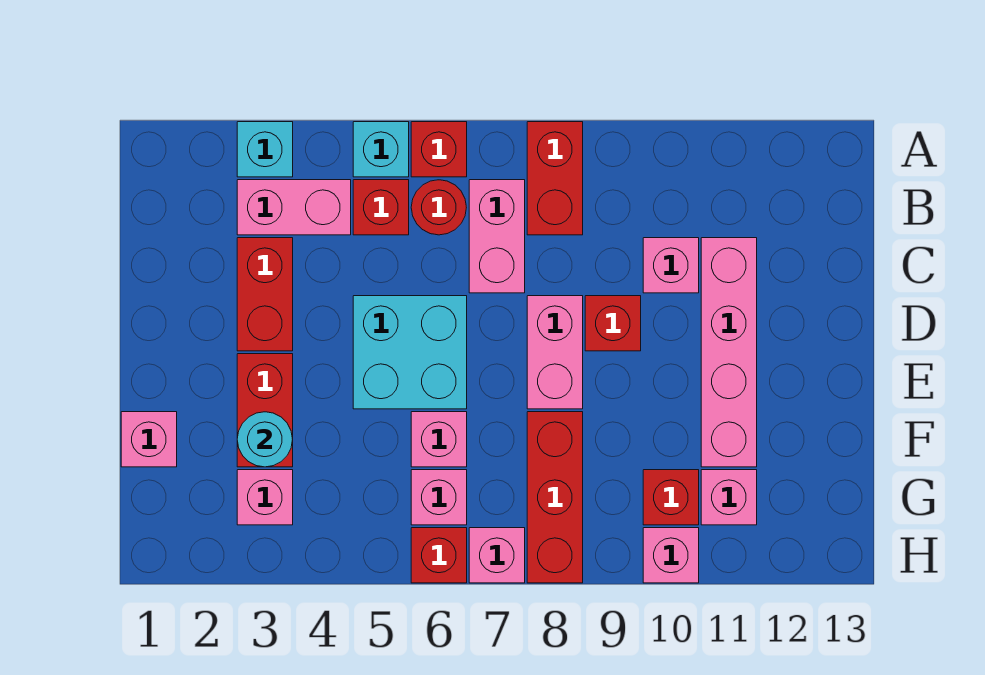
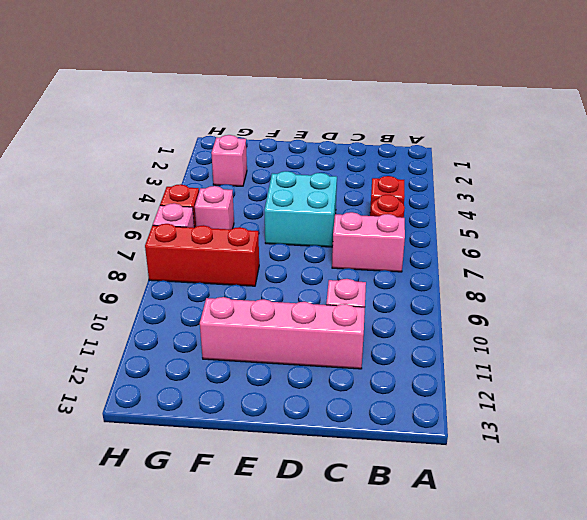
none -> cyan brick A3 level 1
none -> cyan brick A5 level 1
none -> red brick A6 level 1

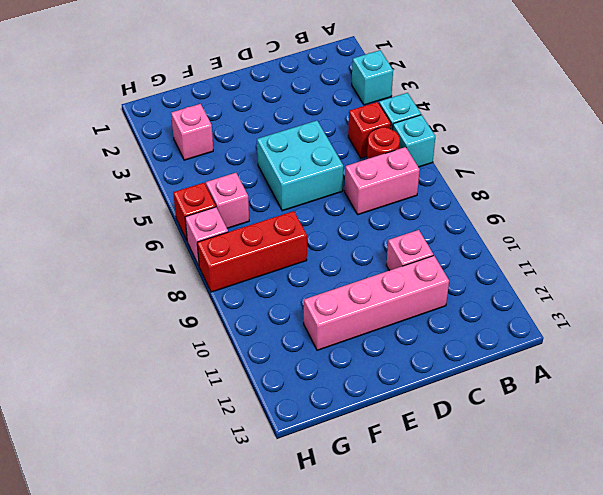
cyan brick A6 level 1 -> red brick A6 level 1
none -> red brick A8:B8 level 1
none -> pink brick B3:B4 level 1
none -> red brick C3:D3 level 1

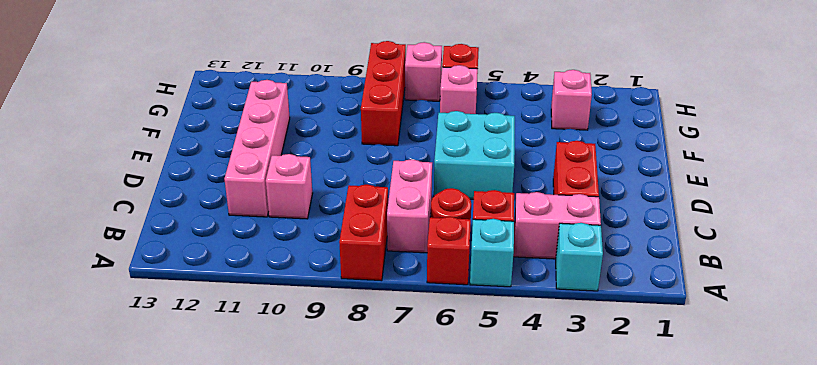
none -> pink brick D8:E8 level 1
none -> red brick D9 level 1
none -> red brick E3:F3 level 1

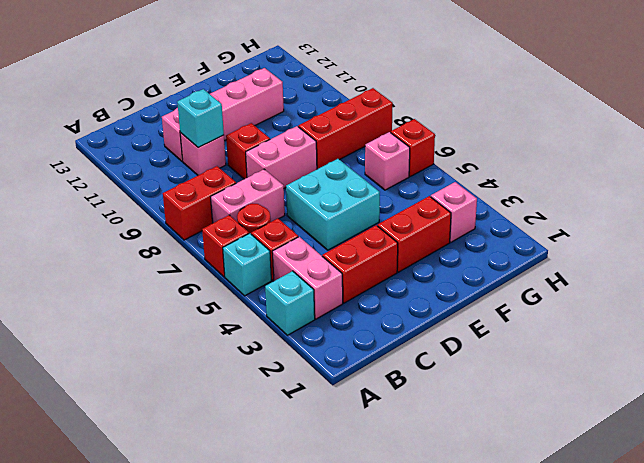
cyan brick C10 level 2 -> none
none -> pink brick F1 level 1
none -> pink brick F6 level 1
none -> red brick G10 level 1

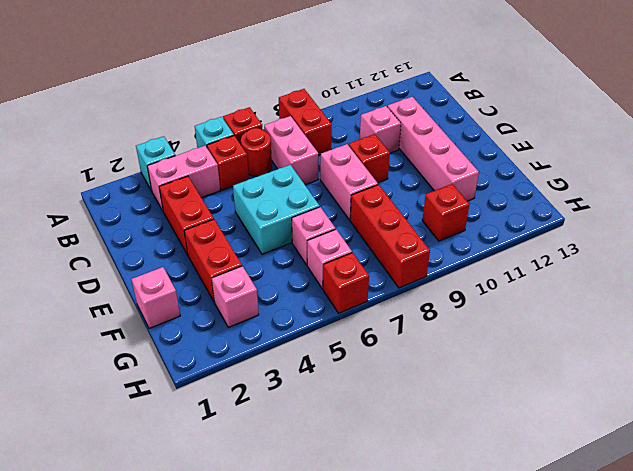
none -> pink brick G11 level 1
none -> pink brick H7 level 1
none -> pink brick H10 level 1

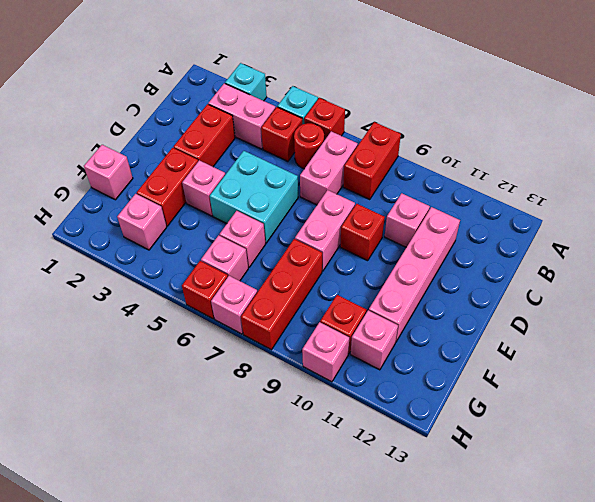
pink brick E4 level 1 -> none
none -> cyan round brick F3 level 2

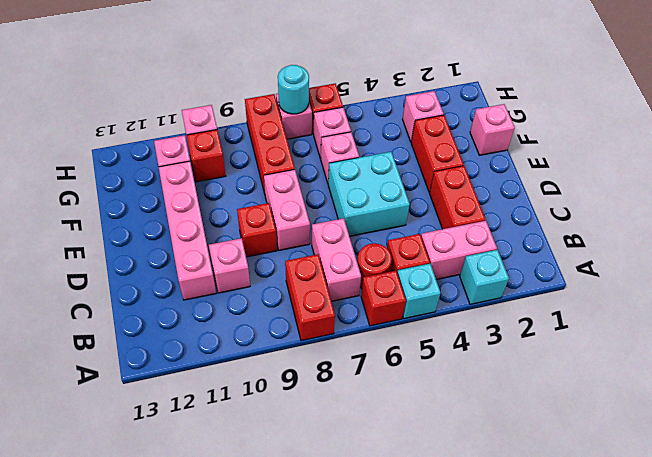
cyan round brick H7 level 2 -> cyan round brick F3 level 2

